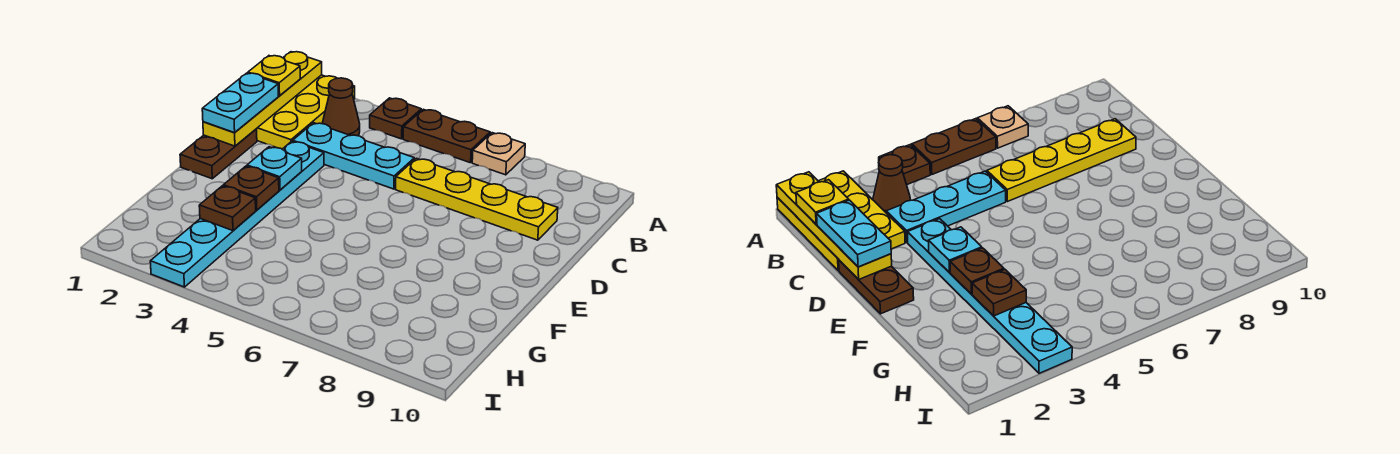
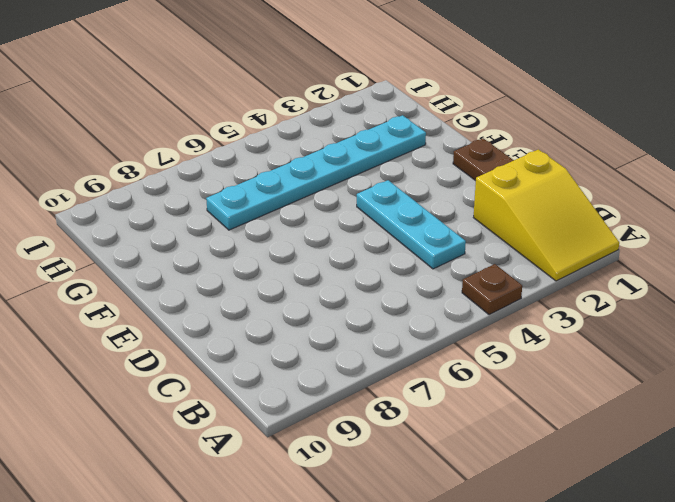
yellow slope A1:C2 level 1 top C -> yellow plate A1:C2 level 1
cyan plate C4:E4 level 1 -> cyan plate C3:C5 level 1
cyan plate G2:G7 level 1 -> cyan plate D3:I3 level 1
none -> brown plate A5:A6 level 1
none -> tan plate A7 level 1
none -> brown cone B3 level 1

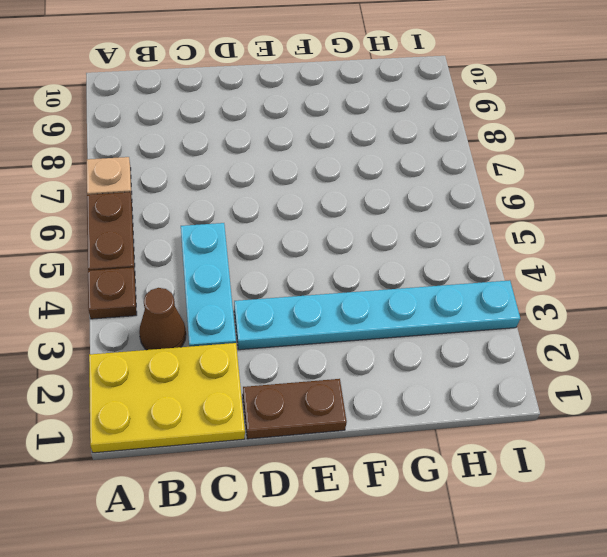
none -> yellow plate C6:C9 level 1
none -> yellow plate A1:D1 level 2
none -> cyan plate E3 level 2

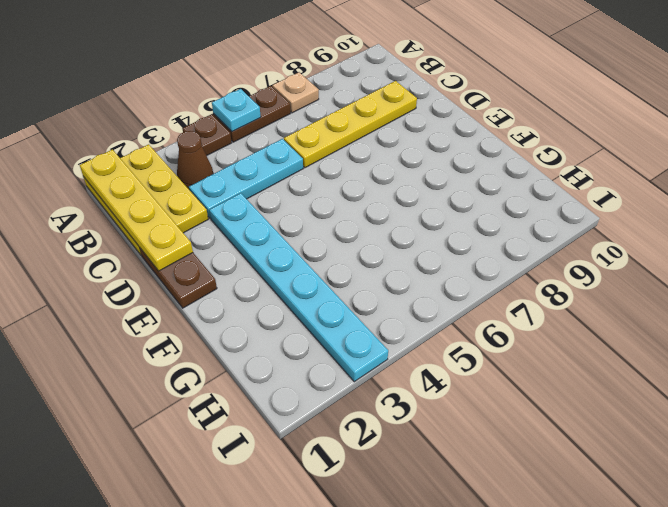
cyan plate A5 level 2 -> cyan plate E3 level 2
none -> brown plate F3 level 2
none -> brown plate G3 level 2
none -> yellow plate B1 level 3

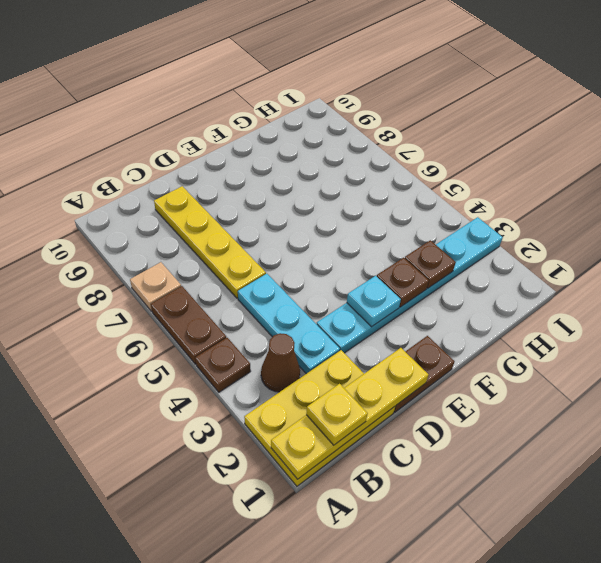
none -> cyan plate C1:D1 level 3

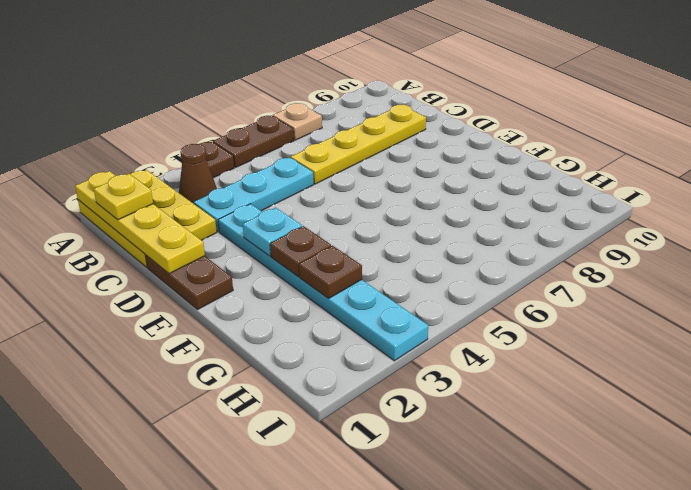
none -> cyan plate C1:D1 level 3

